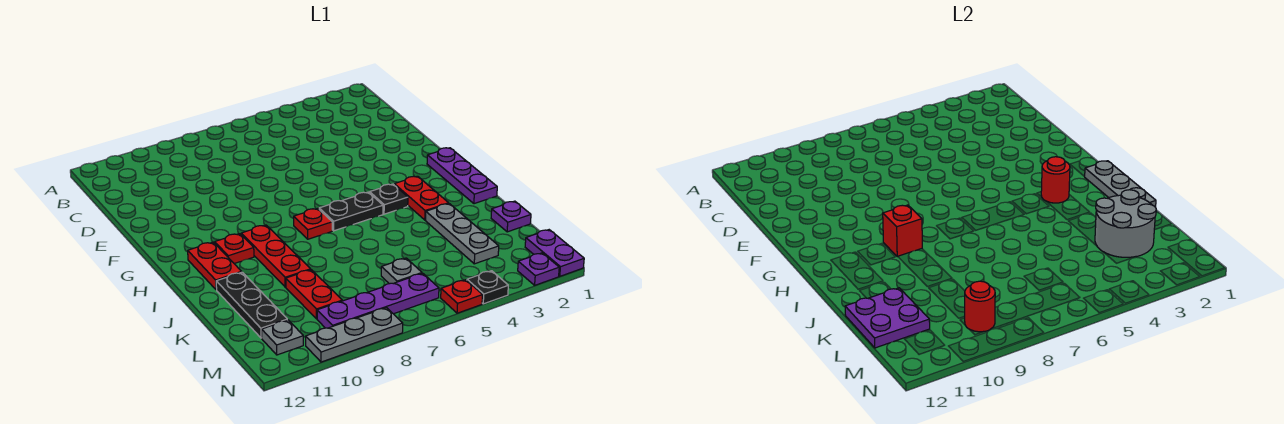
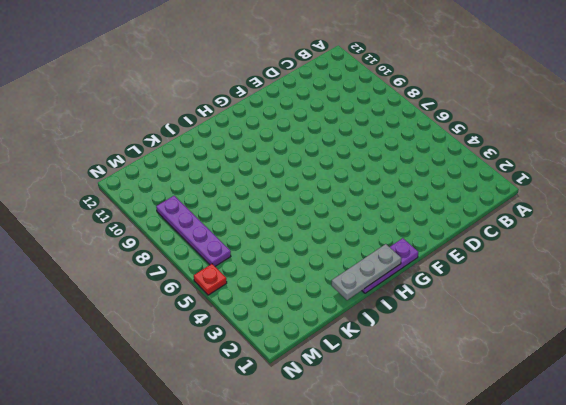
none -> red plate H3:I3 level 1
none -> black plate H4 level 1
none -> black plate H5:H6 level 1

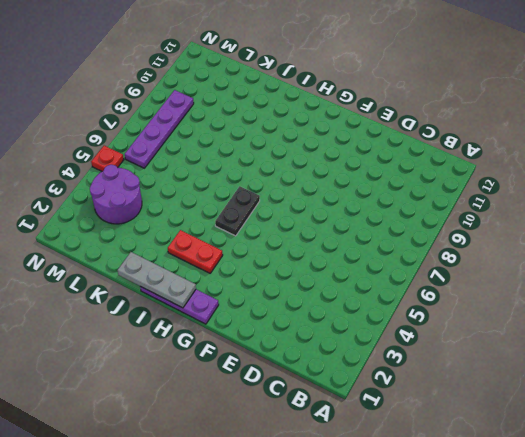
purple round brick L3:M4 level 1 -> grey plate J3:L3 level 1
none -> black plate H4 level 1
none -> red plate H7 level 1
none -> red plate H9:J9 level 1

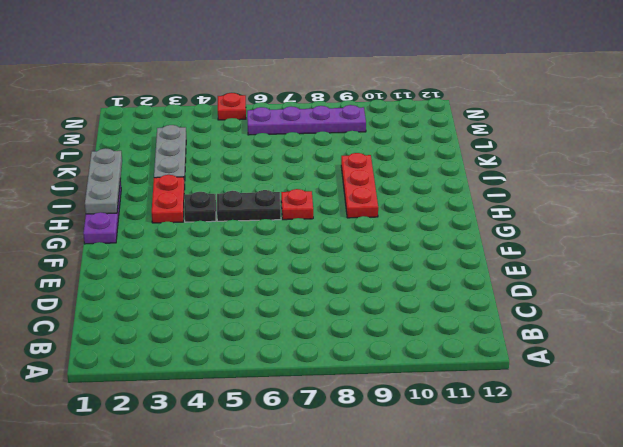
none -> red plate H10 level 1
none -> red plate H11:I11 level 1
none -> black plate J11:L11 level 1

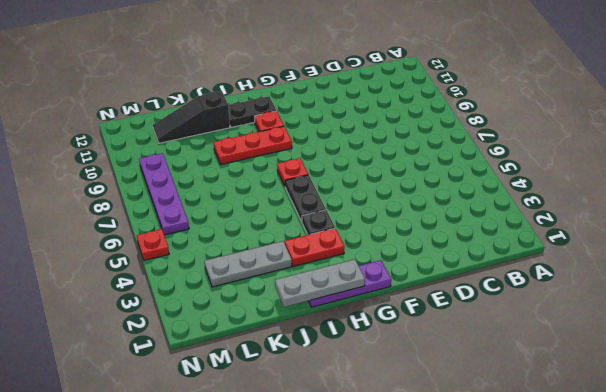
black plate H11:I11 level 1 -> red plate H11:I11 level 1
black slope J11:L11 level 1 top J -> black plate J11:L11 level 1
none -> purple plate K1 level 1
none -> red plate K9:L9 level 1
none -> grey plate L6 level 1

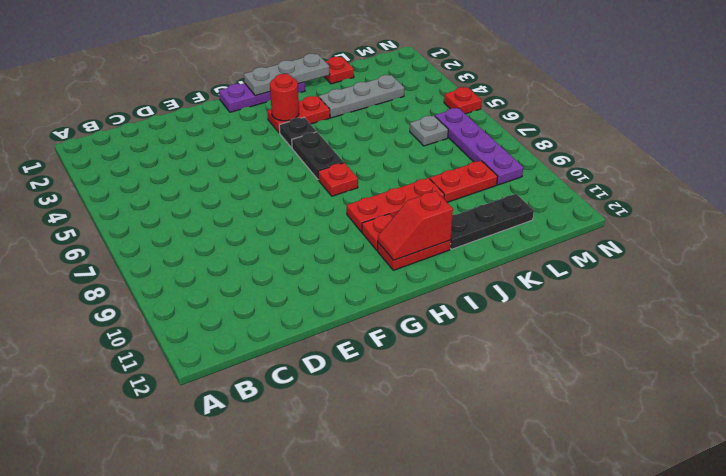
red slope H11:I11 level 2 top I -> none
red plate K1 level 1 -> purple plate K1 level 1
none -> purple plate M1:N1 level 1
none -> grey plate M11 level 1
none -> purple plate N2 level 1

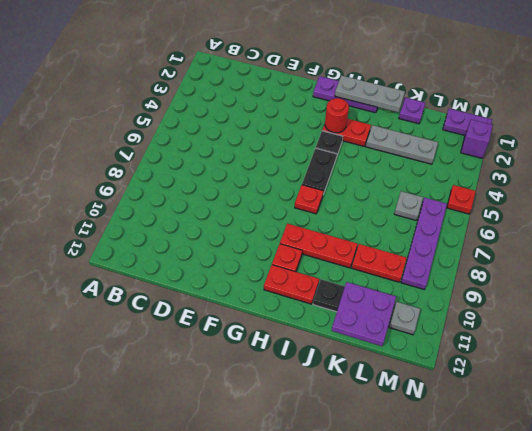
purple brick N2 level 1 -> purple plate N2 level 1
none -> black plate N4 level 1
none -> grey plate N8:N10 level 1
none -> red brick H9 level 2

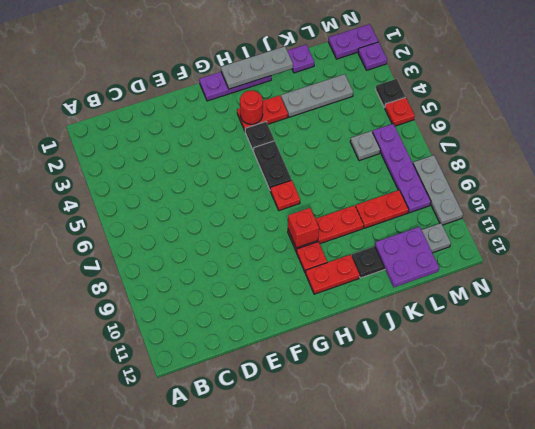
none -> grey round brick K2:L3 level 2
none -> red round brick M9 level 2

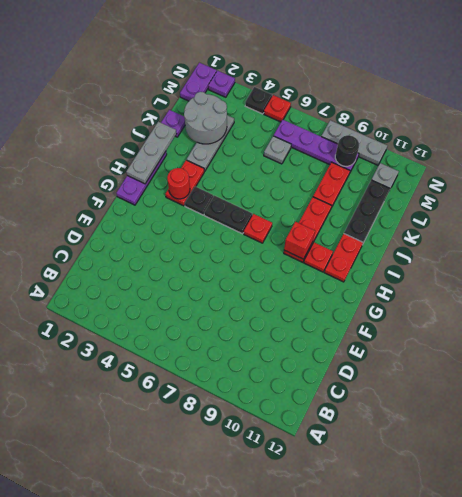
black round brick M9 level 2 -> red round brick M9 level 2
none -> purple plate K11:L12 level 2

